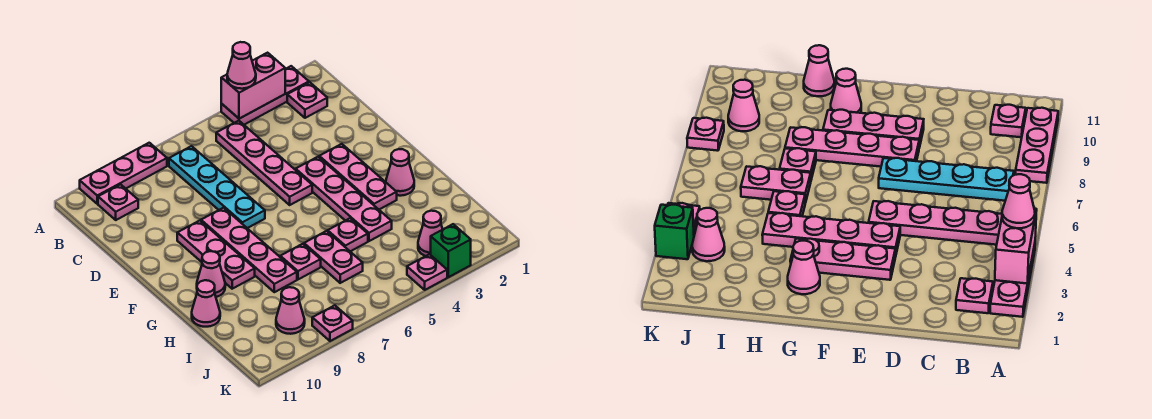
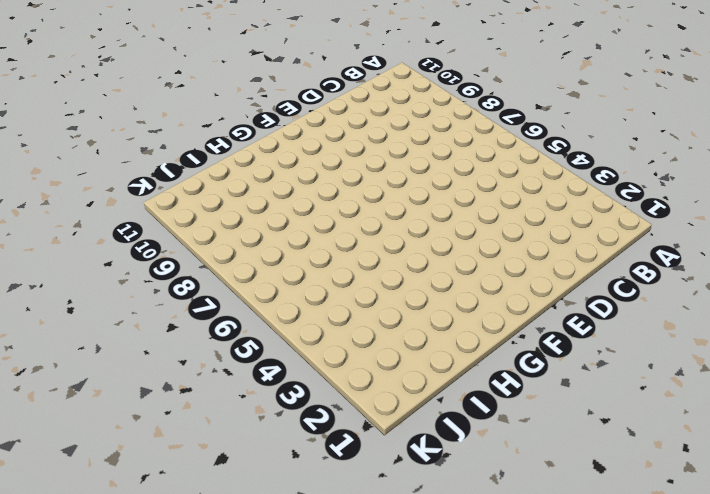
none -> pink plate A2:A4 level 1
none -> pink plate A8:A10 level 1
none -> pink plate B2 level 1

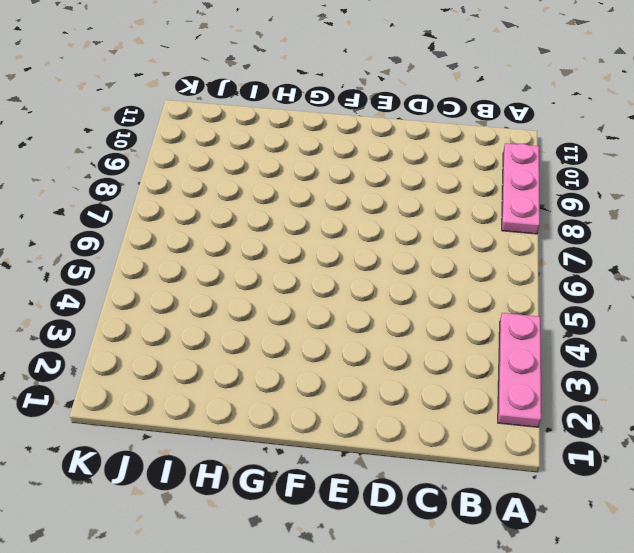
none -> pink plate B2 level 1
none -> pink plate B5:E5 level 1
none -> cyan plate B7:E7 level 1

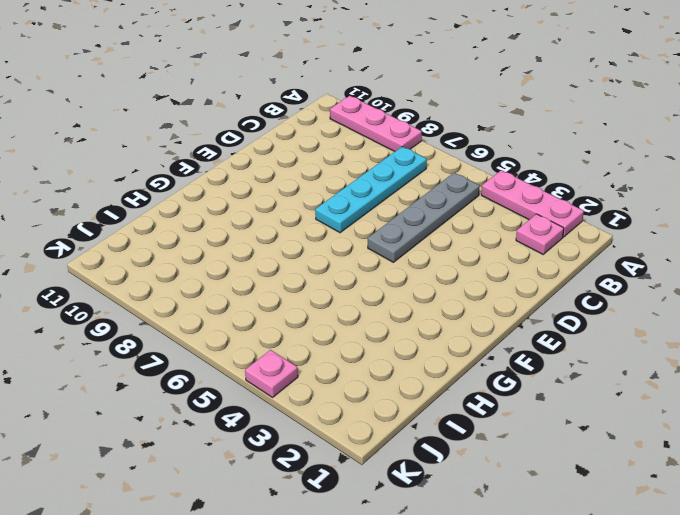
grey plate B5:E5 level 1 -> pink plate B5:E5 level 1
none -> pink plate B10 level 1
none -> pink plate E3:G3 level 1
none -> pink plate E4:H4 level 1

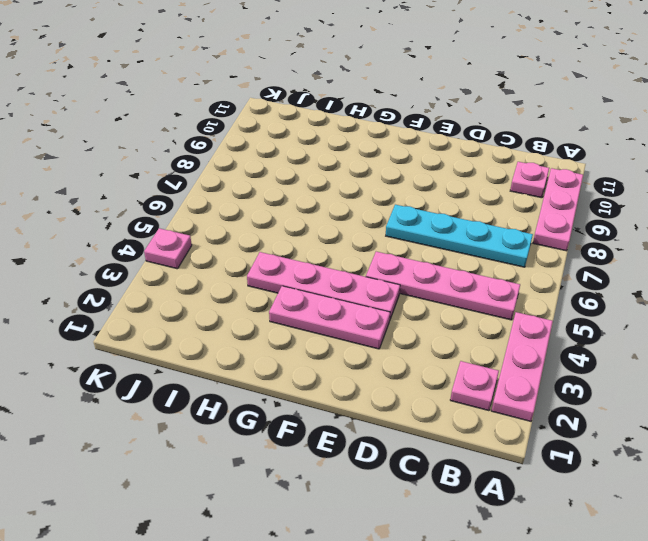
none -> pink plate E8:H8 level 1
none -> pink plate E9:G9 level 1
none -> pink cone G2 level 1

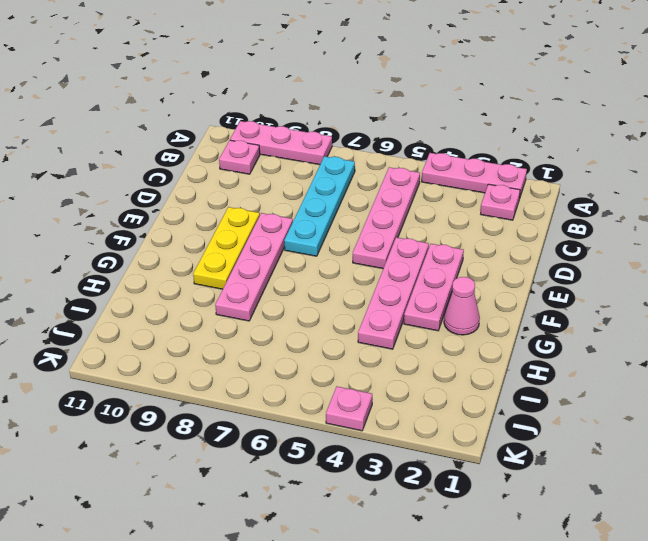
yellow plate E9:G9 level 1 -> pink plate E9:G9 level 1
none -> pink cone G10 level 1
none -> pink plate H5 level 1
none -> pink plate H6:I6 level 1

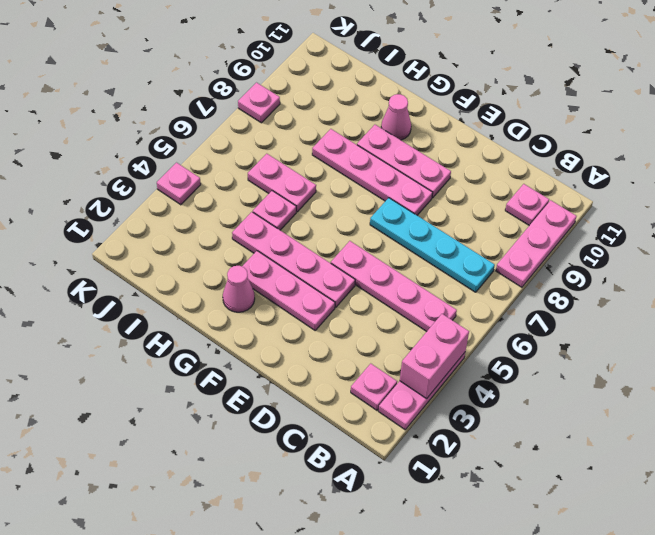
none -> pink plate H7 level 1
none -> pink cone H11 level 1
none -> pink cone J3 level 1

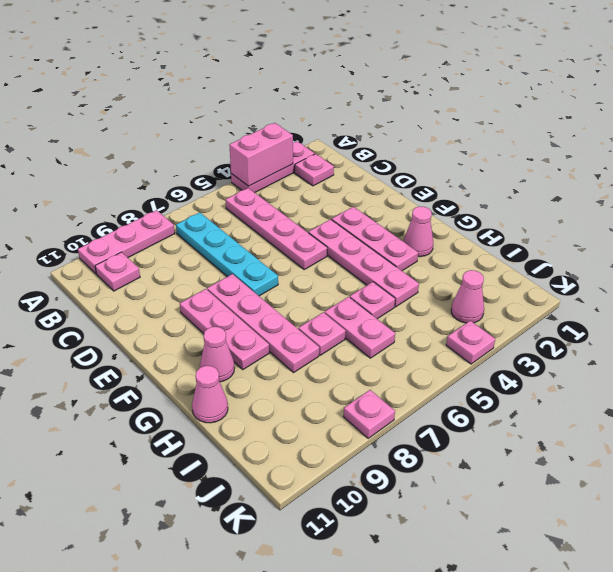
none -> pink cone J9 level 1
none -> green brick K3 level 1
none -> pink cone A4 level 3

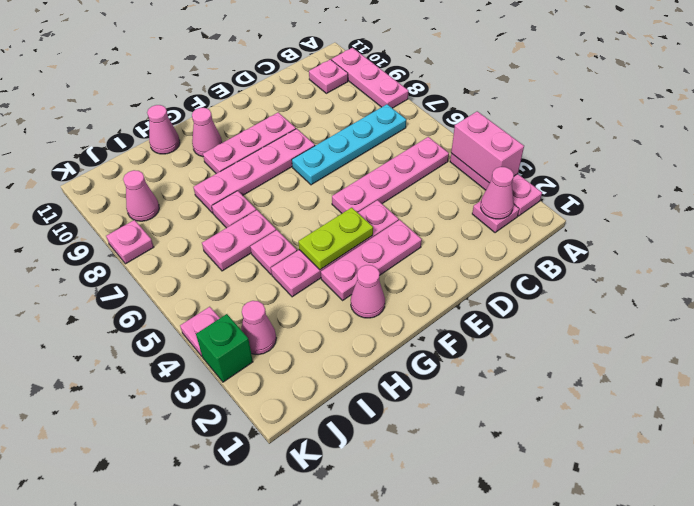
pink cone B2 level 2 -> pink cone A4 level 3
lime plate F4:G4 level 2 -> none

